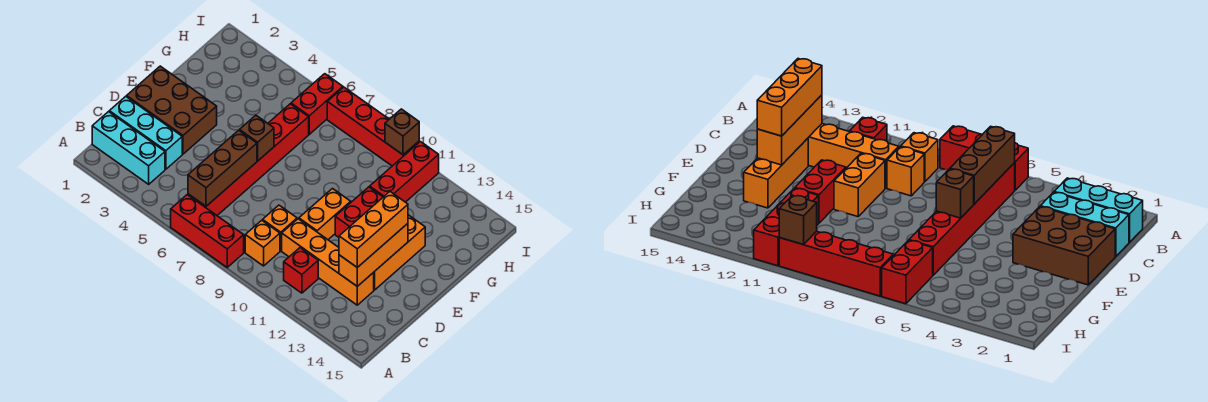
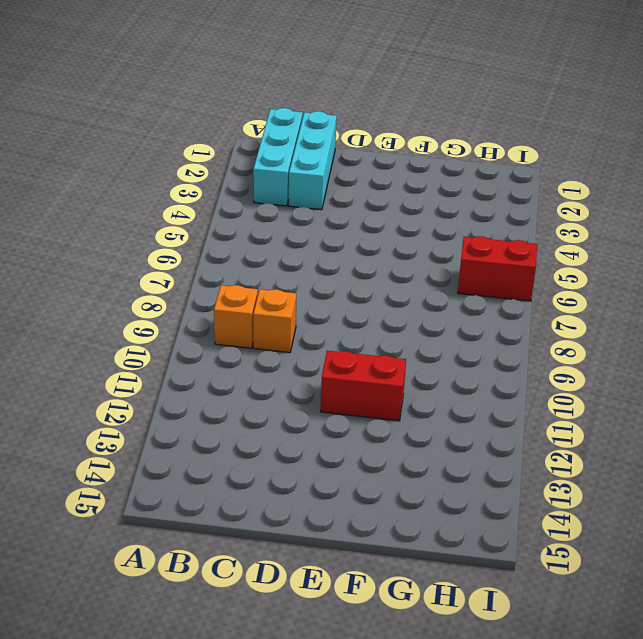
none -> red brick A6:A8 level 1
none -> red brick B6:G6 level 1
none -> red brick B11 level 1

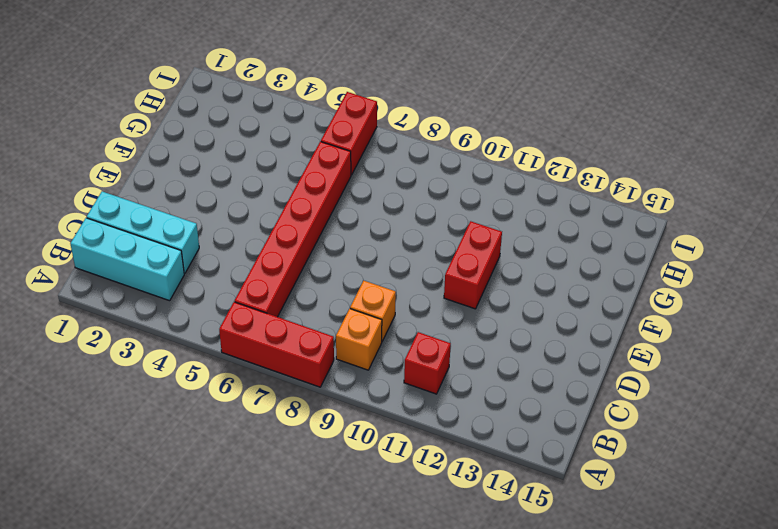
none -> orange brick C10:C13 level 1
none -> brown brick D1:E3 level 1
none -> orange brick D10:E10 level 1

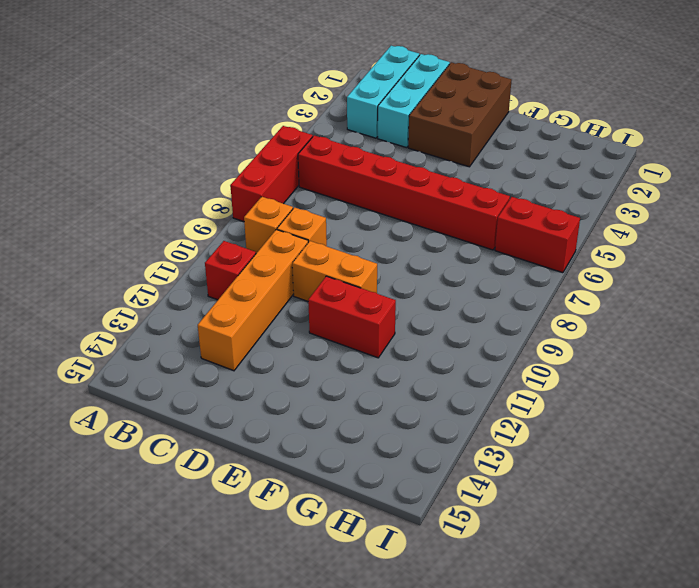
none -> orange brick D13:F13 level 1
none -> red brick G11:I11 level 1
none -> red brick I7:I10 level 1

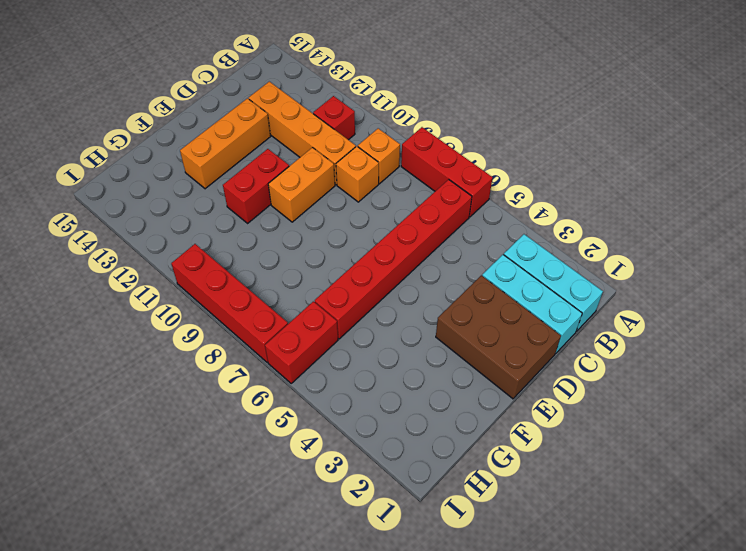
none -> red brick G11:I11 level 1
none -> brown brick B6:D6 level 2
none -> orange brick C13:E13 level 2

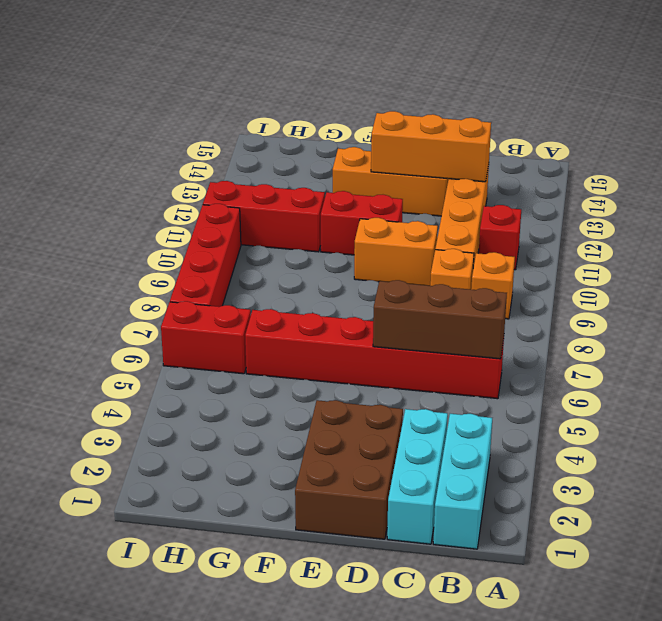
none -> red brick A6:A8 level 1
none -> brown brick E6 level 2
none -> brown brick I10 level 2

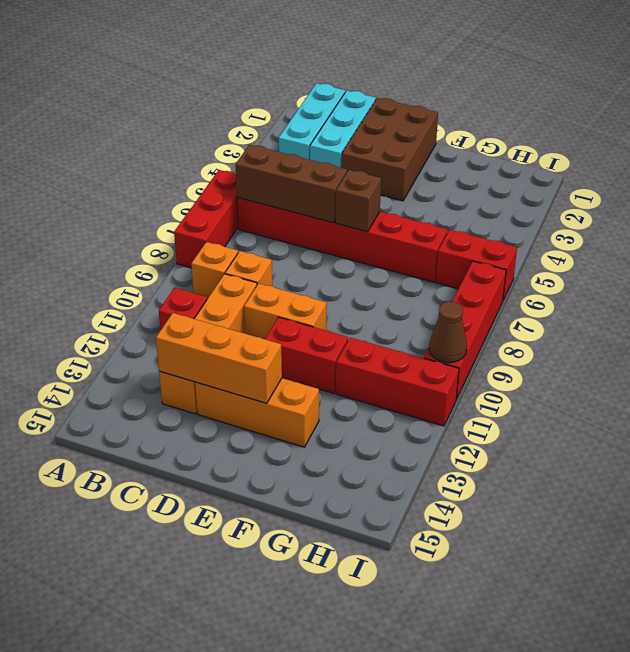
brown cone I10 level 2 -> brown brick I10 level 2
none -> orange brick C13:E13 level 3

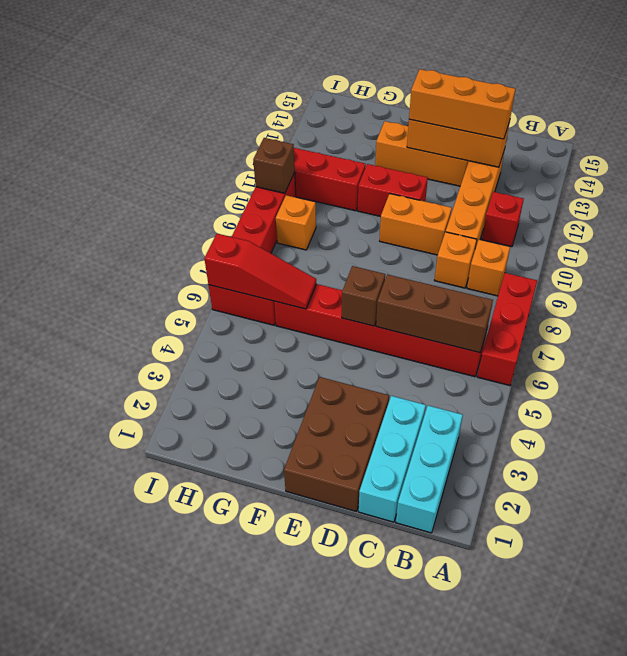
red slope G6:I6 level 2 top I -> none
orange brick H9 level 1 -> none

